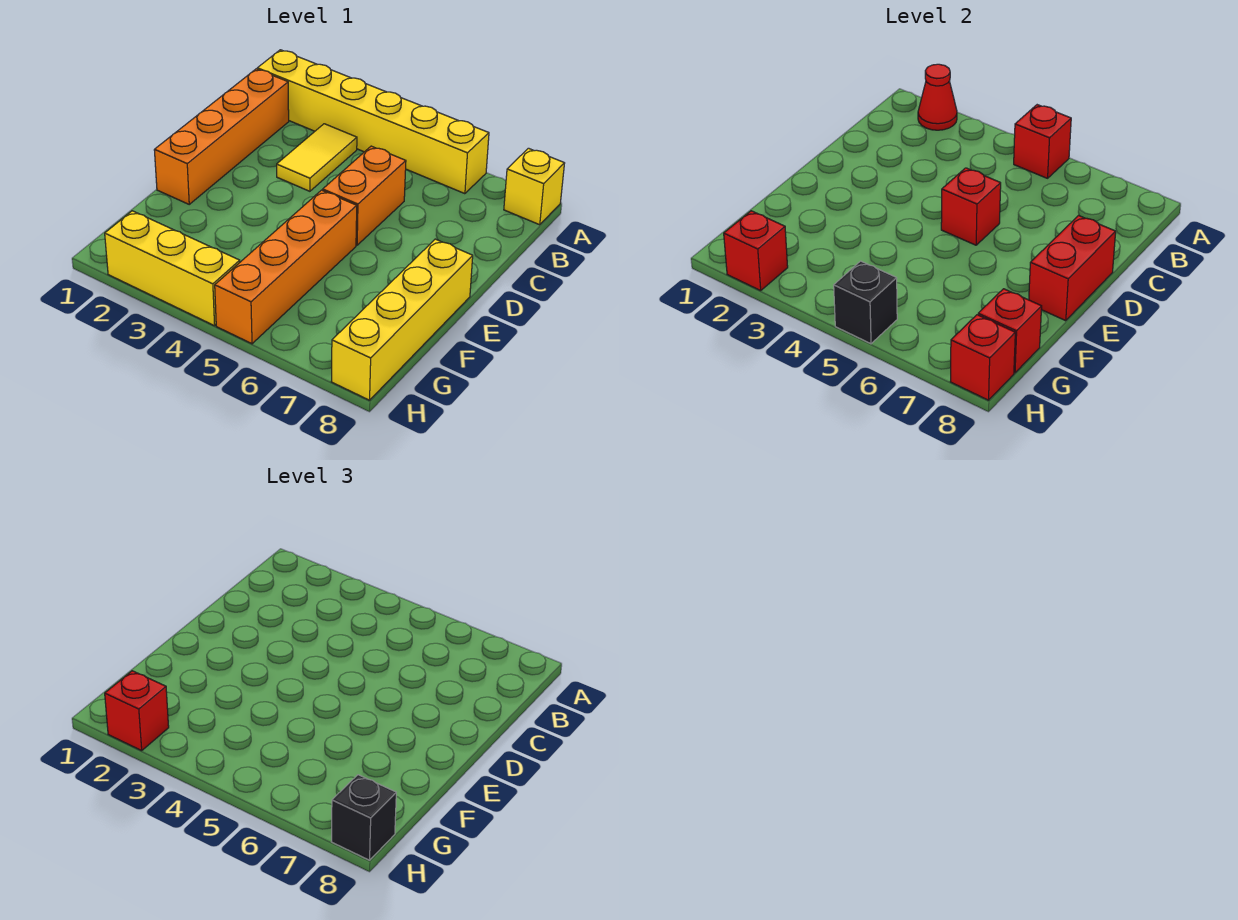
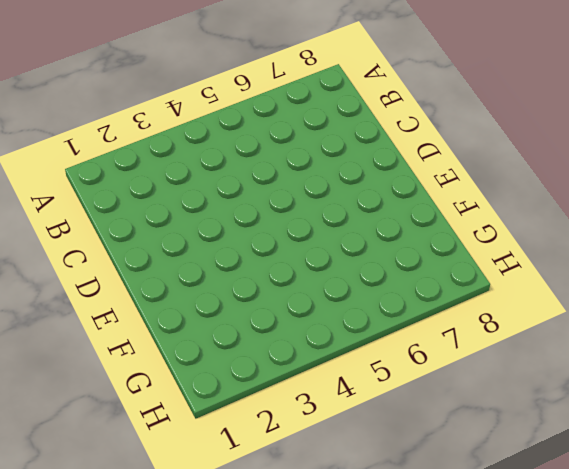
none -> yellow brick A1:A6 level 1
none -> yellow brick A8 level 1
none -> orange brick B1:E1 level 1

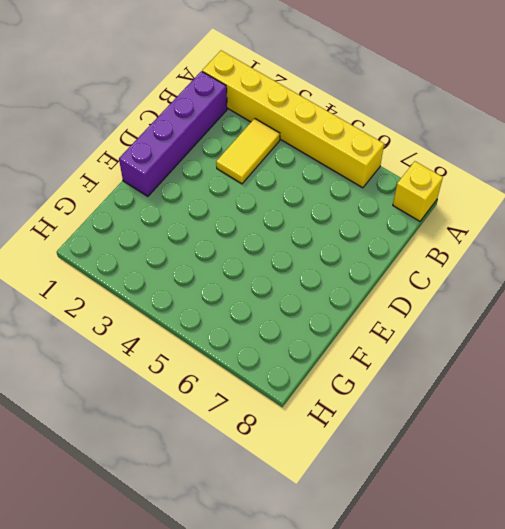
purple brick B1:E1 level 1 -> orange brick B1:E1 level 1
none -> orange brick C5:D5 level 1
none -> orange brick E5:H5 level 1
none -> yellow brick E8:H8 level 1

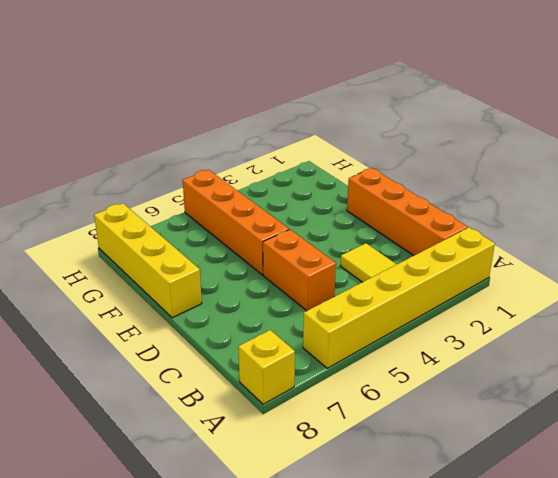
none -> yellow brick H2:H4 level 1
none -> red cone A2 level 2
none -> red brick A5 level 2

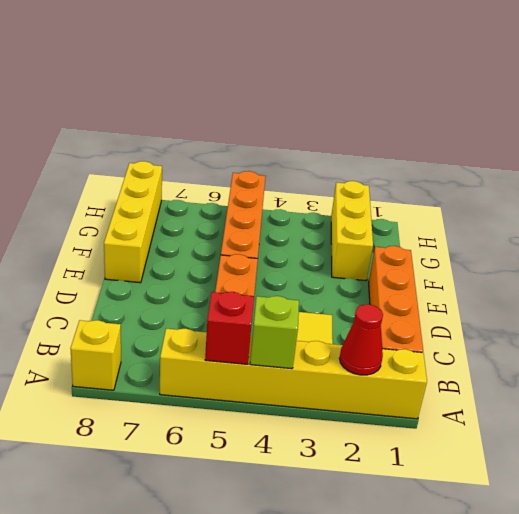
lime brick A4 level 2 -> none
yellow brick F2:H2 level 1 -> yellow brick H2:H4 level 1
none -> red brick D5 level 2
none -> red brick D8:E8 level 2
none -> red brick G8 level 2

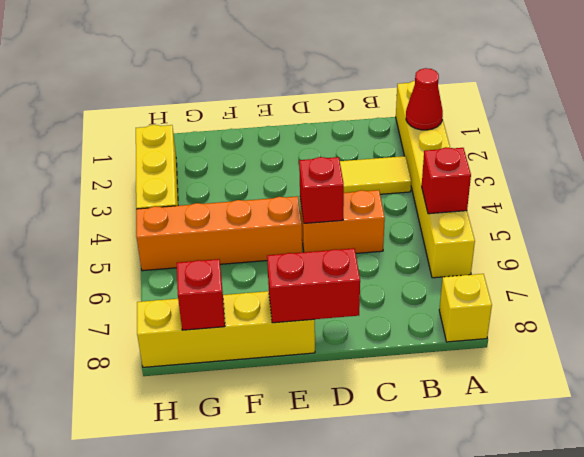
none -> orange brick B1:E1 level 1
none -> red brick H2 level 2
none -> black brick H5 level 2

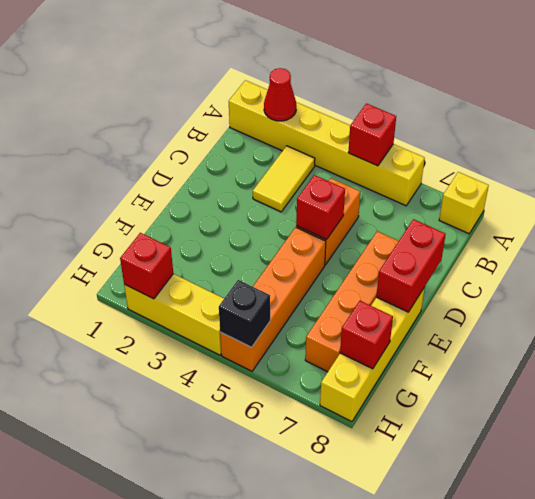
orange brick D7:G7 level 1 -> orange brick B1:E1 level 1
none -> red brick H8 level 2
none -> red brick H2 level 3
none -> black brick H8 level 3

